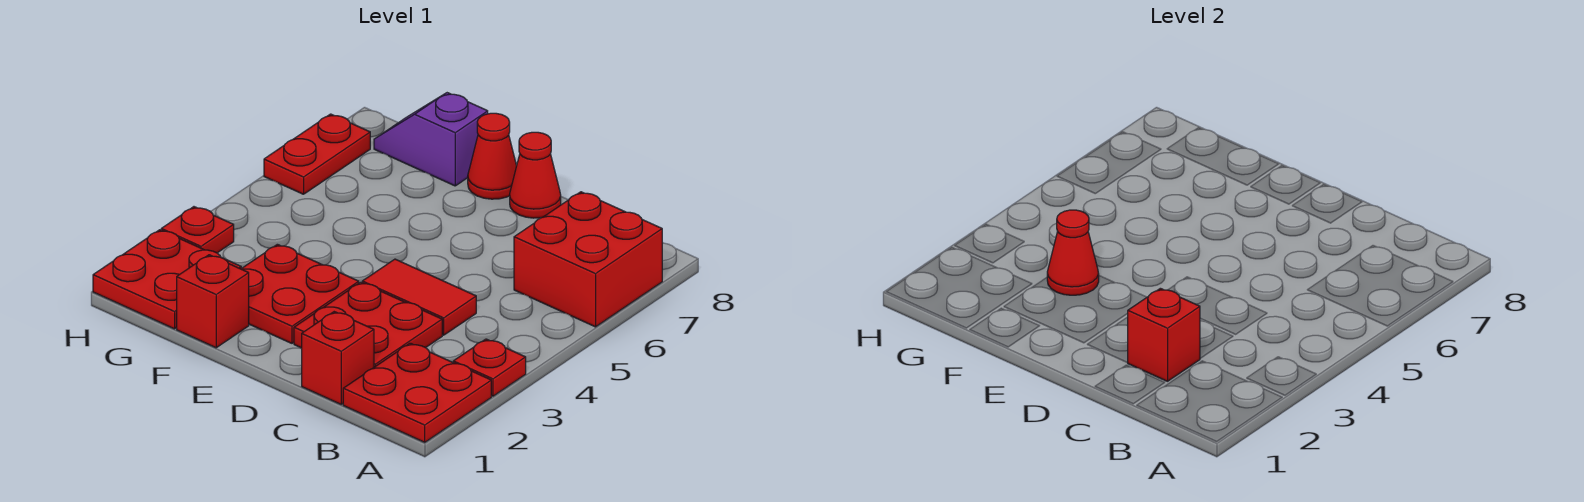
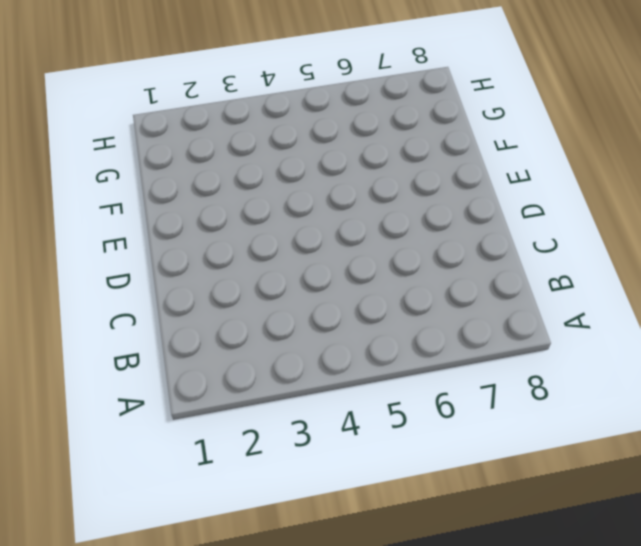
none -> red plate A1:B2 level 1
none -> red plate A3 level 1
none -> red brick A6:B7 level 1

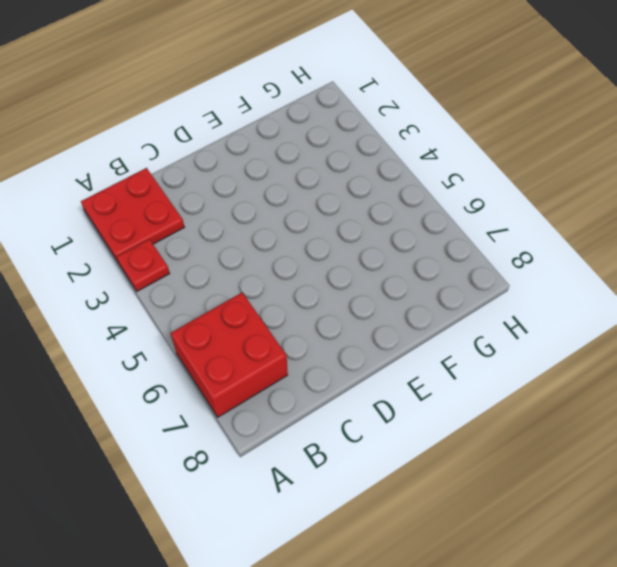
none -> red brick C1 level 1
none -> red plate C2:D3 level 1
none -> red tile C4:D4 level 1

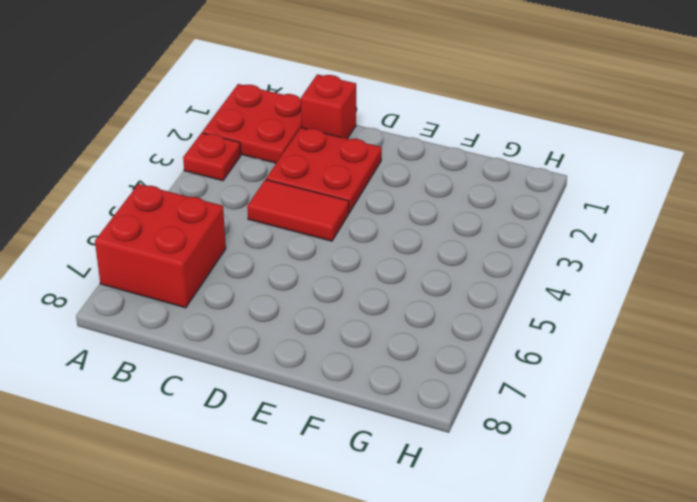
none -> red cone D8 level 1
none -> red plate E2:F3 level 1
none -> red cone E8 level 1

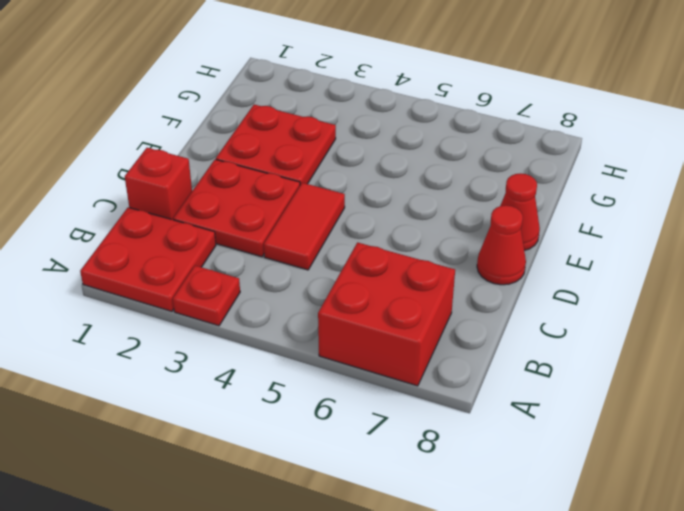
none -> red brick F1 level 1
none -> purple slope F8:G8 level 1 top F
none -> red plate G1:H2 level 1

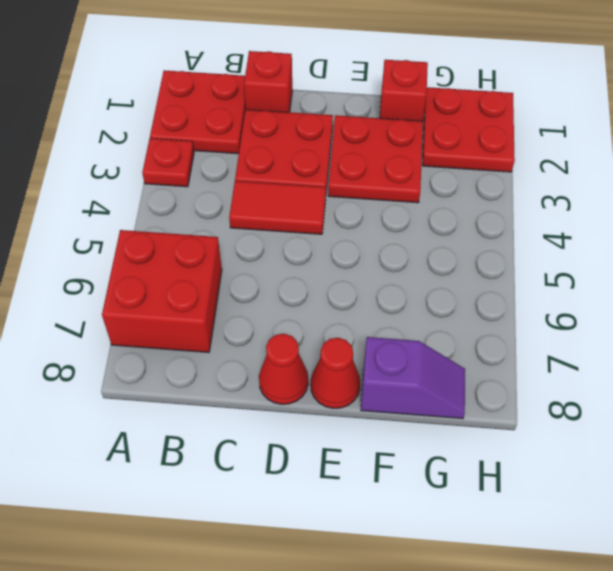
none -> red plate H3 level 1
none -> red plate H6:H7 level 1
none -> red brick C2 level 2

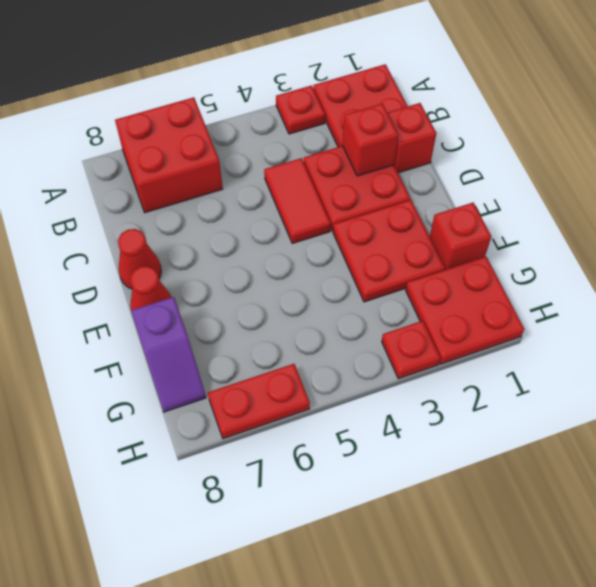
none -> red cone F3 level 2

